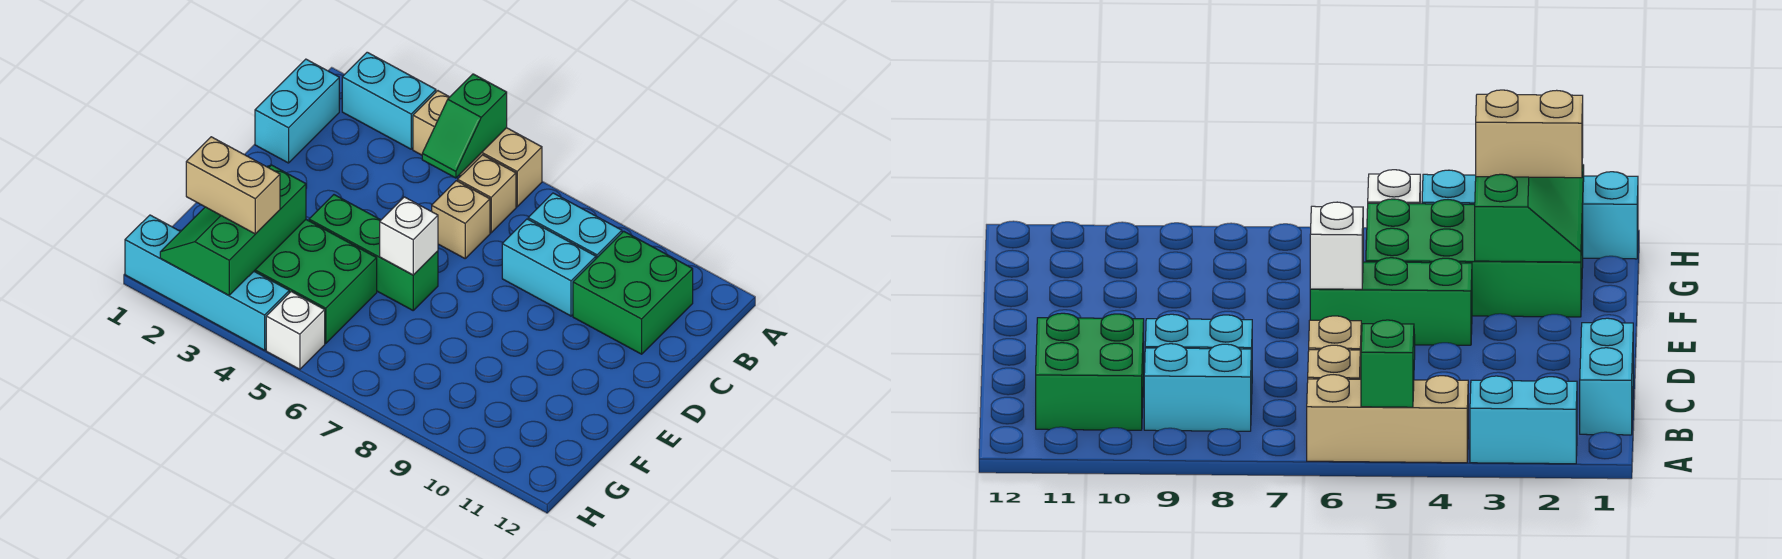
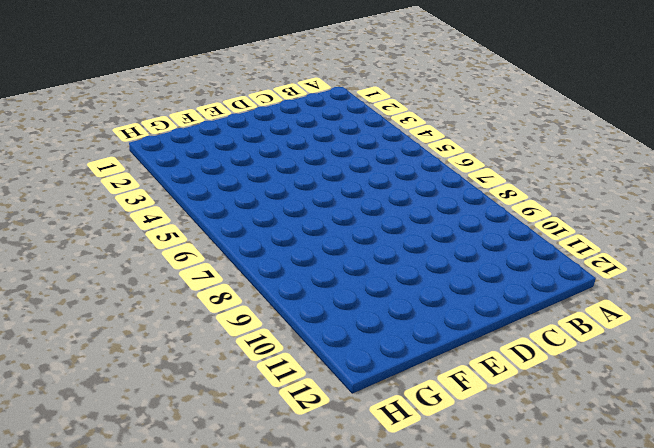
none -> cyan brick A2:A3 level 1
none -> tan brick A4:A6 level 1
none -> cyan brick B1:C1 level 1

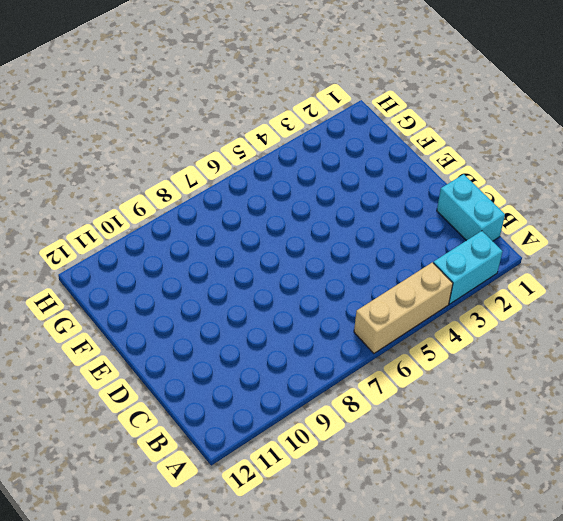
none -> tan brick B6 level 1
none -> cyan brick B8:B9 level 1
none -> green brick B10:C11 level 1

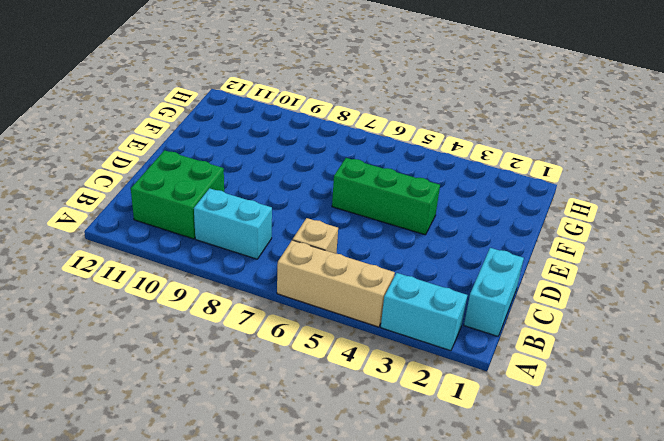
none -> tan brick C6 level 1
none -> cyan brick C8:C9 level 1
none -> green brick F2:G5 level 1

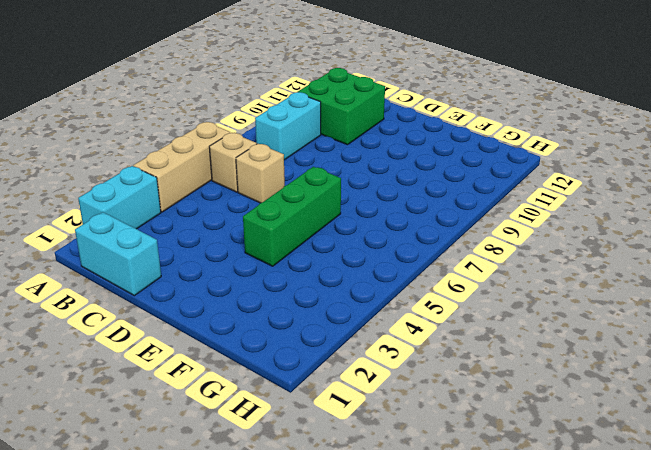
none -> cyan brick C8:C9 level 1
none -> green brick F2:G5 level 1
none -> cyan brick H1:H4 level 1

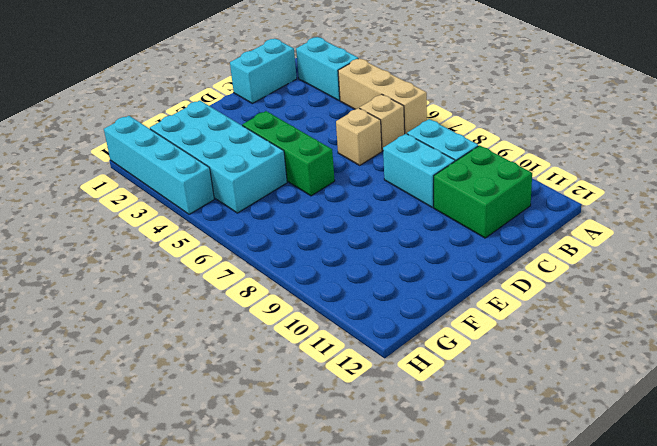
cyan brick F2:G5 level 1 -> green brick F2:G5 level 1
none -> white brick H5 level 1
none -> green slope A5:B5 level 2 top A
none -> white brick E6 level 2

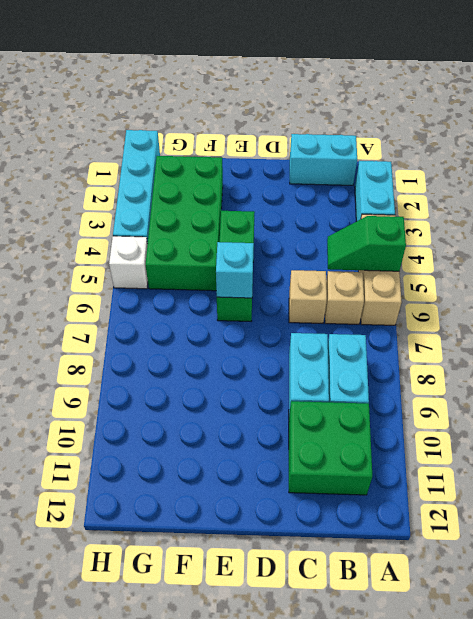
cyan brick E6 level 2 -> white brick E6 level 2
none -> green slope F2:H3 level 2 top 3
none -> tan brick G2:G3 level 3

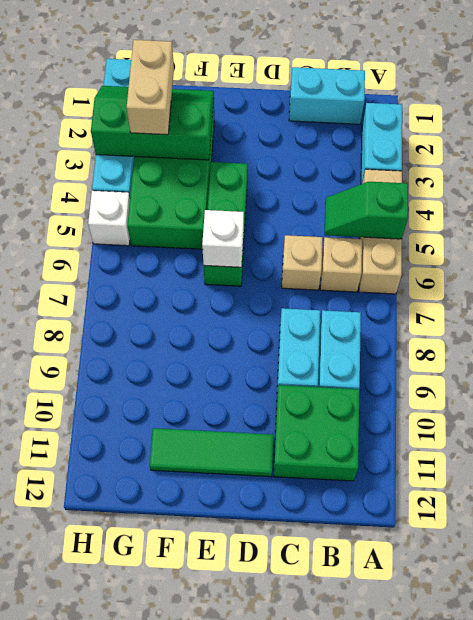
green tile D11:F11 level 1 -> none

